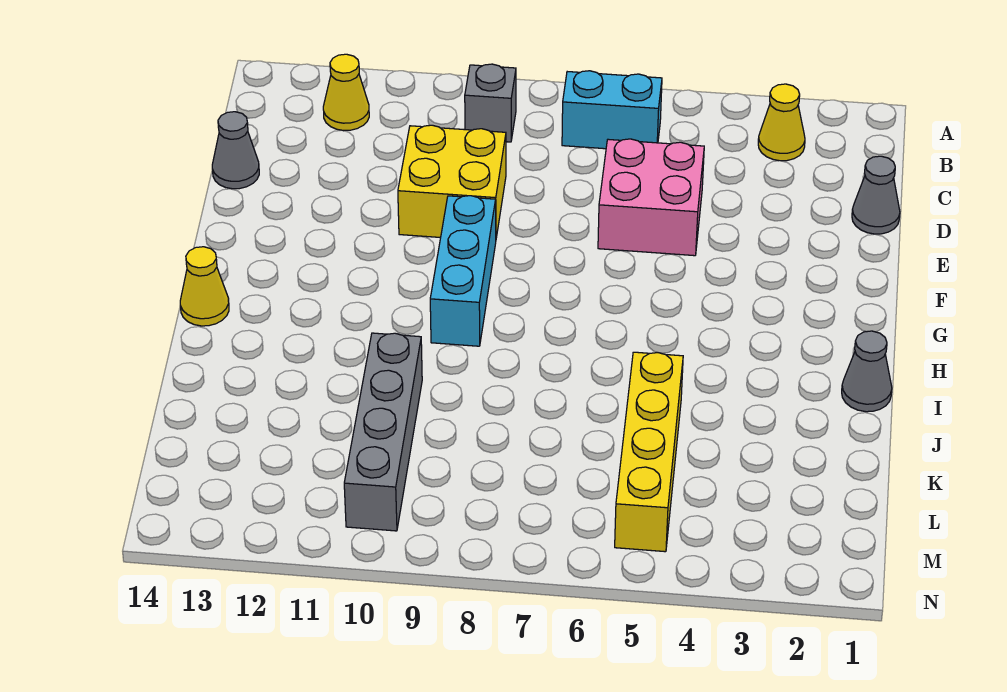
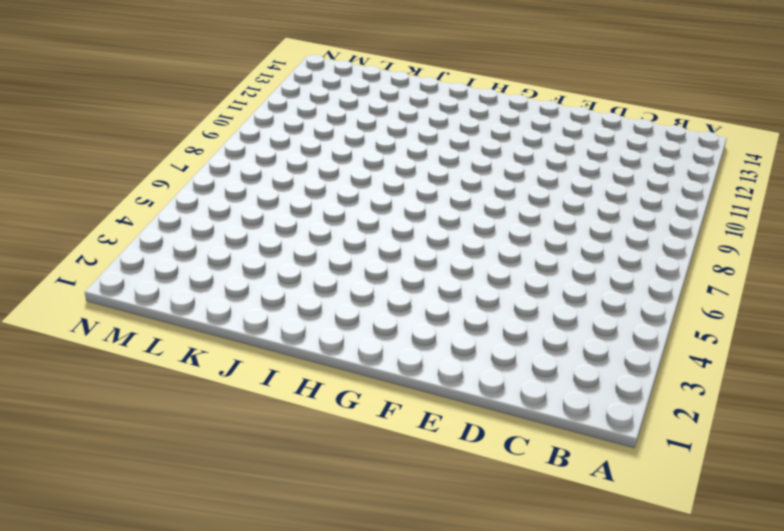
none -> yellow cone B3 level 1
none -> cyan brick B6:B7 level 1
none -> grey brick B9 level 1

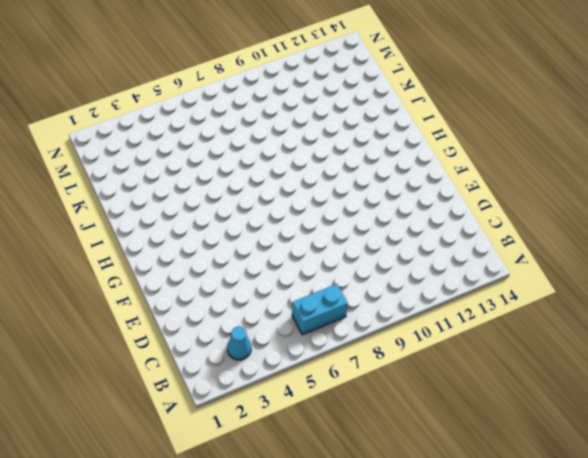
cyan cone B3 level 1 -> yellow cone B3 level 1
none -> grey brick B9 level 1
none -> yellow cone B12 level 1
none -> grey cone D1 level 1

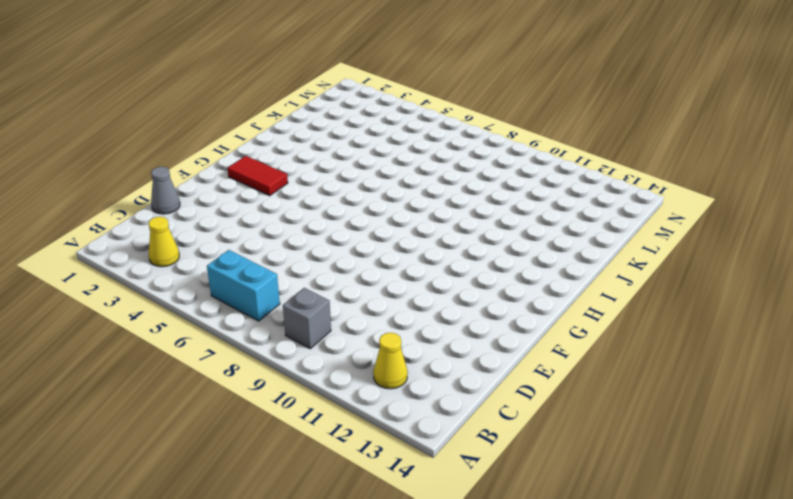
red tile G2:G3 level 1 -> none
none -> pink brick D5:E6 level 1
none -> yellow brick D9:E10 level 1
none -> grey cone D14 level 1

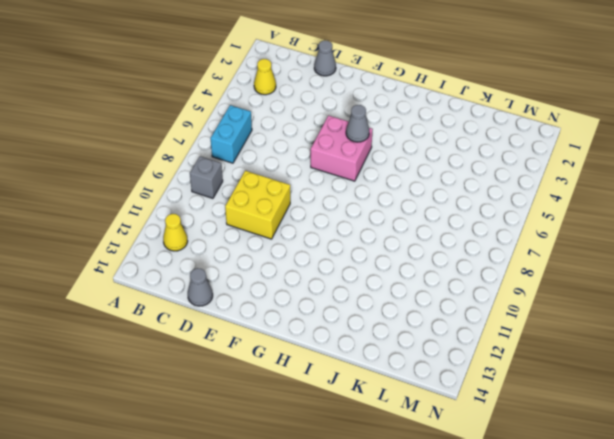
pink brick F5:G6 level 1 -> pink brick D5:E6 level 1
grey cone G5 level 2 -> grey cone I1 level 1
none -> cyan brick F9:H9 level 1
none -> yellow cone H14 level 1
none -> yellow brick J5:M5 level 1

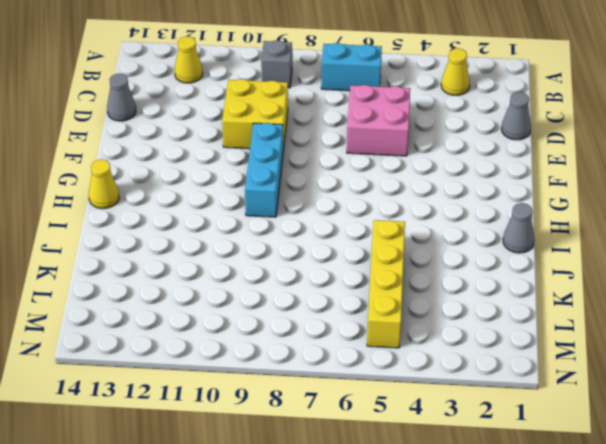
none -> grey brick J10:M10 level 1

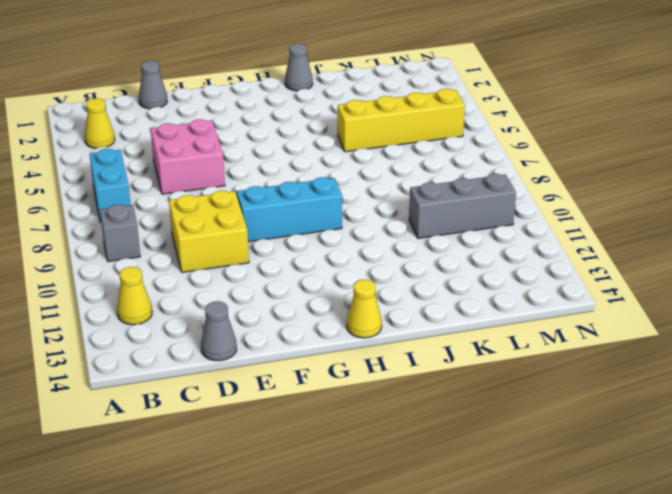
grey brick K10:M10 level 1 -> grey brick J10:M10 level 1

